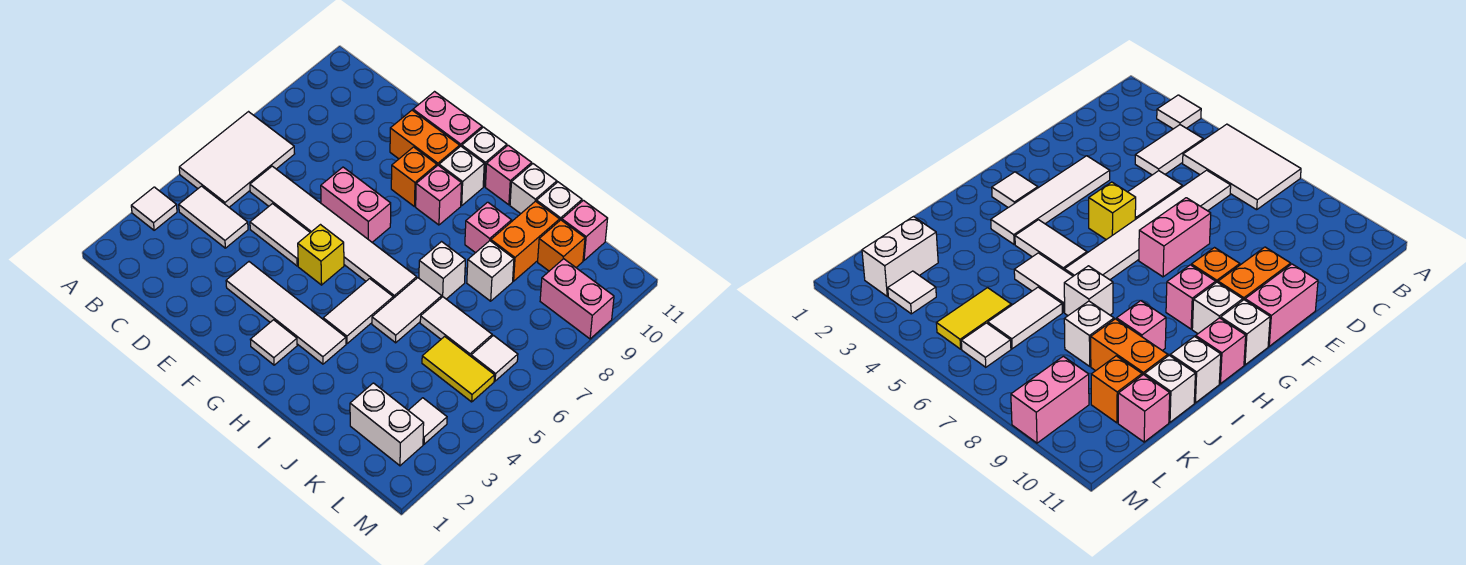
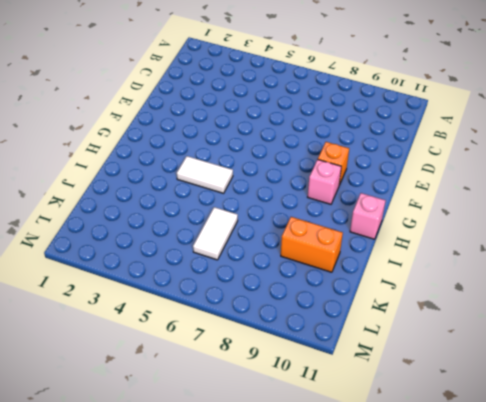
none -> white tile A3 level 1
none -> white tile A5:B7 level 1
none -> white tile B4:C4 level 1
none -> white tile C6:H6 level 1

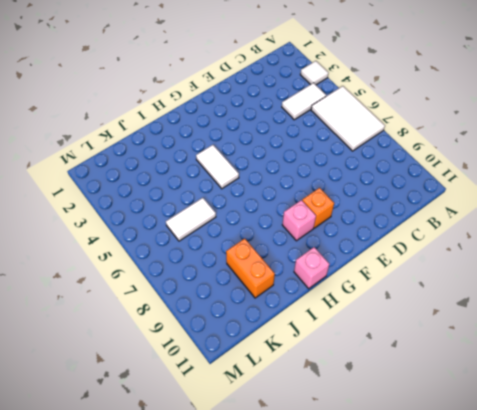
none -> white tile C6:H6 level 1
none -> white tile D5:E5 level 1
none -> white tile E3:H3 level 1
none -> pink brick E7:F7 level 1

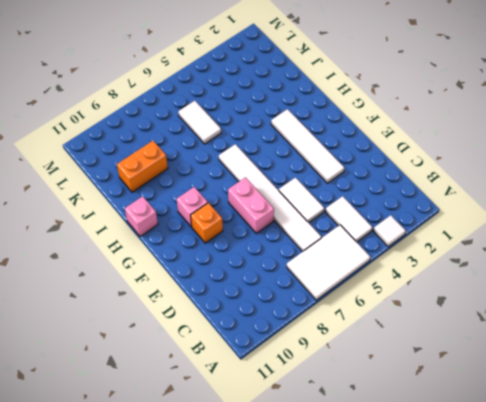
none -> orange brick E10:F10 level 1
none -> pink brick E11:F11 level 1
none -> yellow brick F5 level 1
none -> white tile G2 level 1

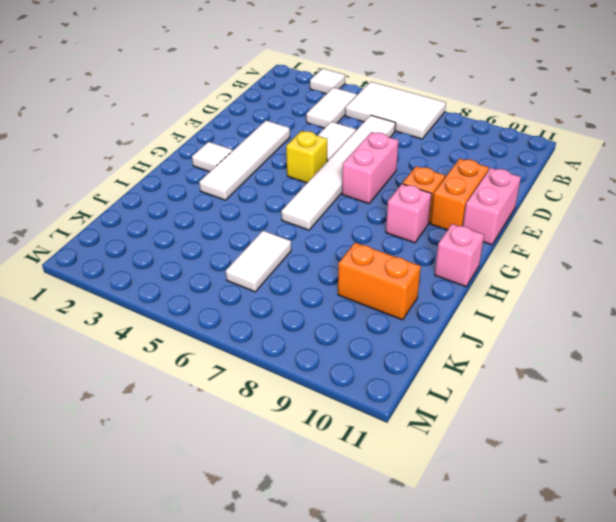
none -> white brick G10 level 1
none -> white brick G11 level 1
none -> white tile H4:H5 level 1
none -> white tile I5:I6 level 1

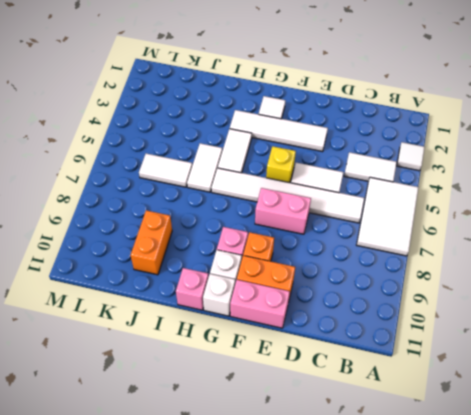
none -> white brick I7 level 1
none -> pink brick I9 level 1
none -> white brick I11 level 1
none -> white brick J8 level 1

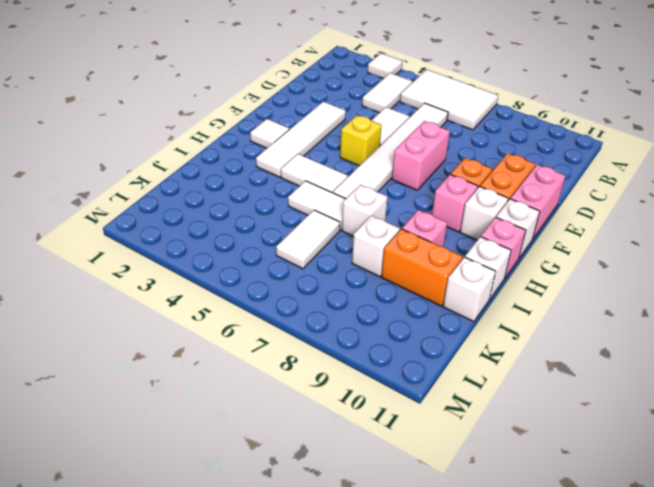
none -> white brick K2:L2 level 1
none -> yellow tile K5:L5 level 1
none -> orange brick K10 level 1
none -> pink brick K11 level 1

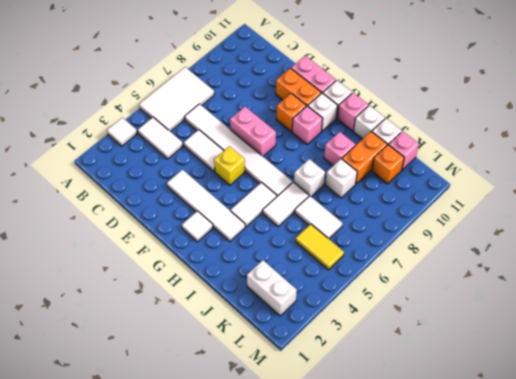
none -> white tile L3 level 1
none -> white tile L6 level 1
none -> pink brick L9:M9 level 1

